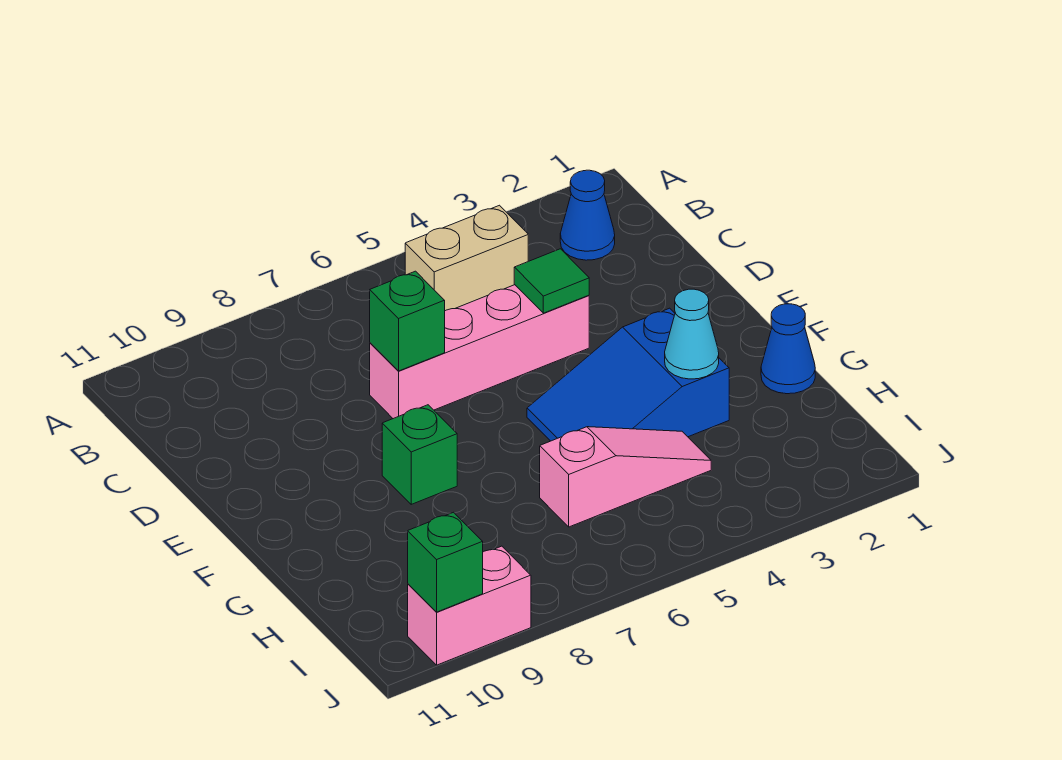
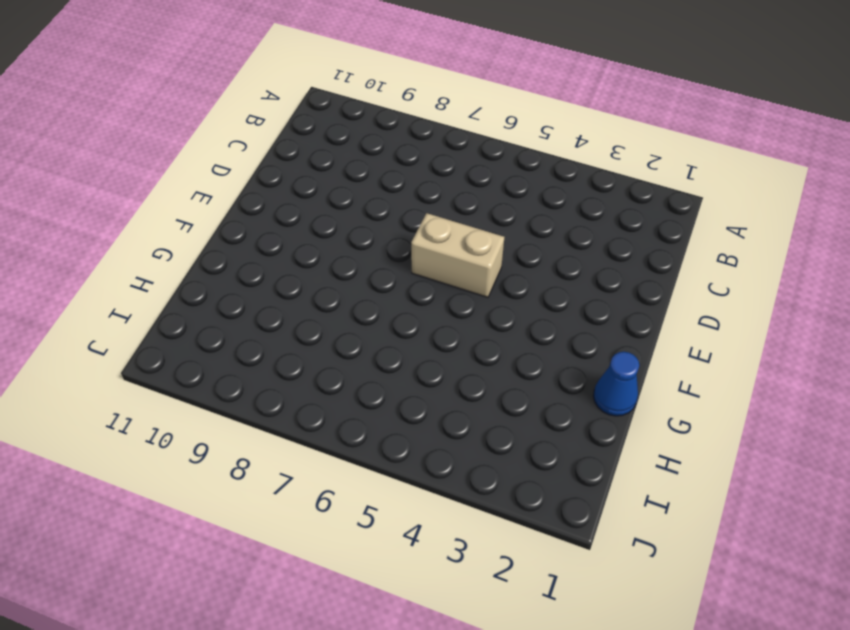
tan brick E5:E6 level 1 -> tan brick B4:B5 level 1
none -> blue cone B2 level 1
none -> pink brick D4:D7 level 1
none -> blue slope F3:G5 level 1 top 3

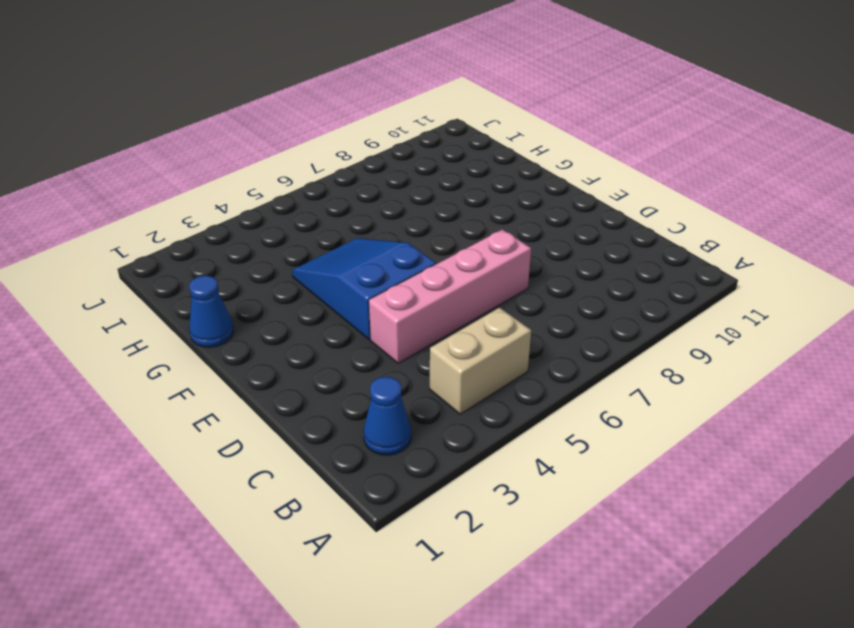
blue slope E4:G5 level 1 top E -> blue slope F3:G5 level 1 top 3
none -> green brick F8 level 1
none -> pink slope H4:H6 level 1 top 6
none -> pink brick J9:J10 level 1

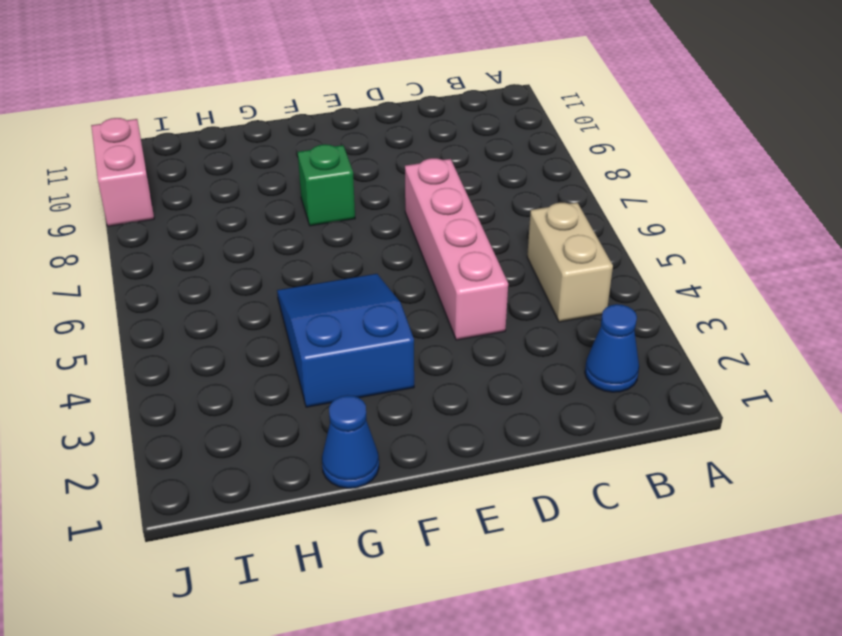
none -> pink slope H4:H6 level 1 top 6
none -> green tile D4 level 2
none -> green brick D7 level 2

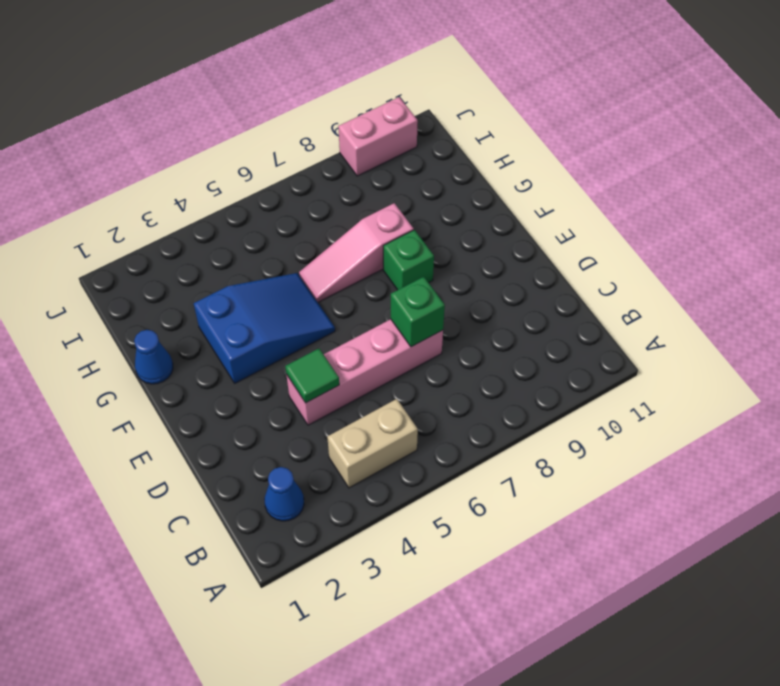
pink slope G6:G8 level 1 top 8 -> pink slope H4:H6 level 1 top 6
none -> cyan cone G3 level 2
none -> green brick J10 level 2

